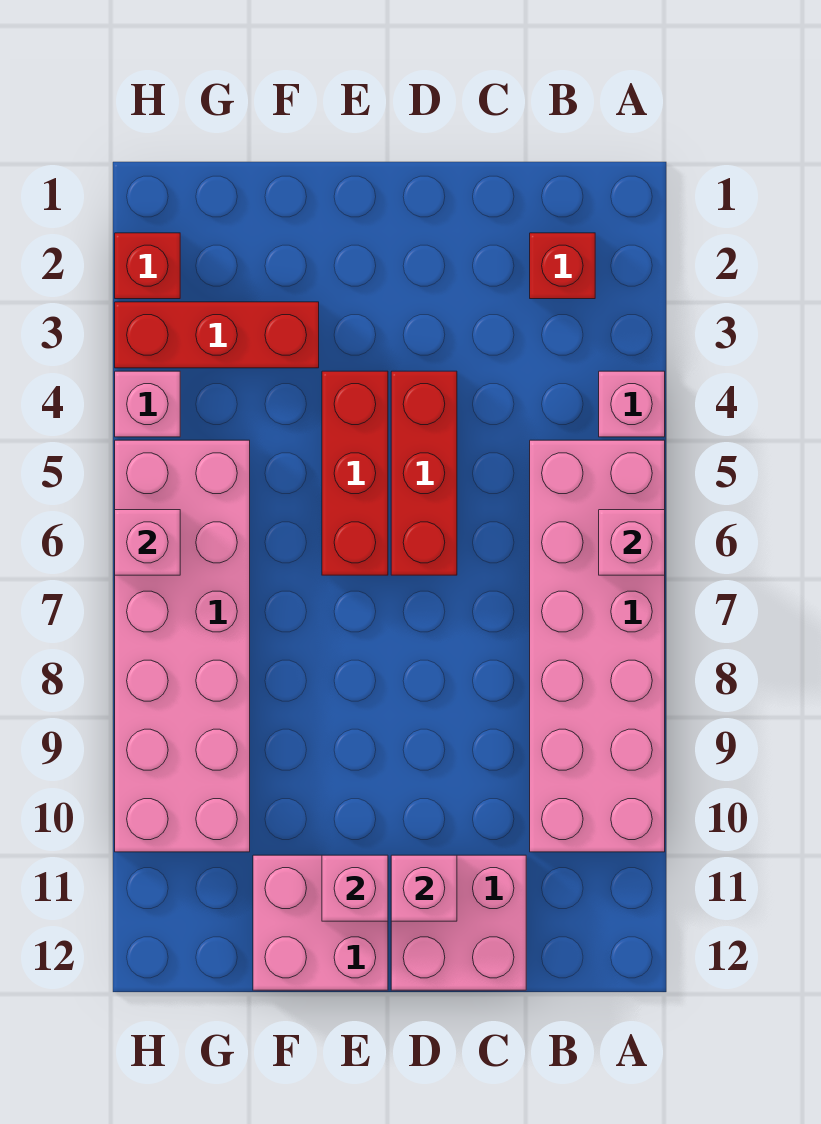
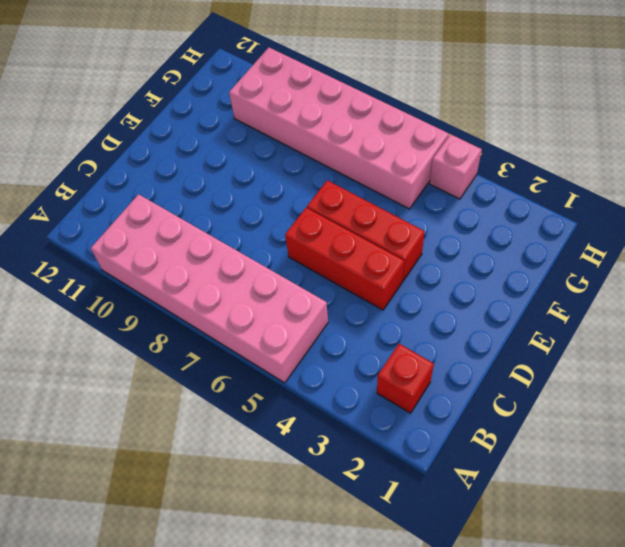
none -> pink brick A4 level 1
none -> pink brick C11:D12 level 1
none -> pink brick E11:F12 level 1

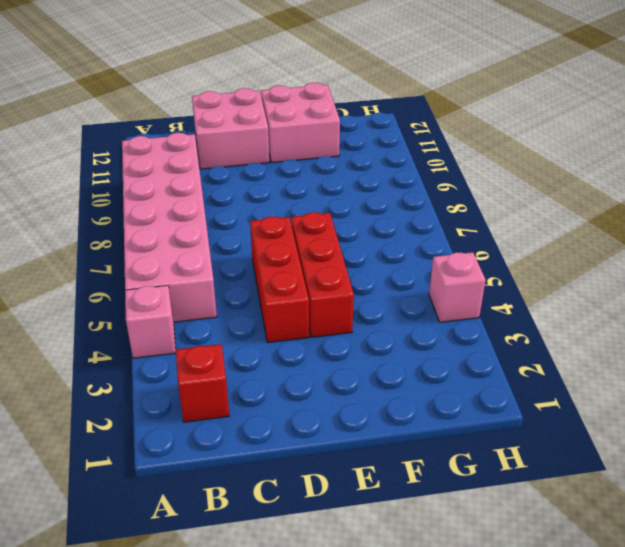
none -> red brick F3:H3 level 1
none -> pink brick G5:H10 level 1
none -> red brick H2 level 1

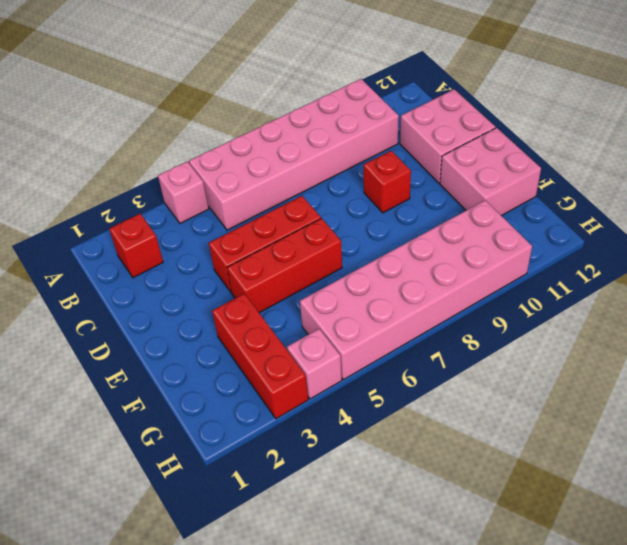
red brick D9 level 1 -> red brick H2 level 1
none -> pink brick A6 level 2
none -> pink brick D11 level 2
none -> pink brick E11 level 2

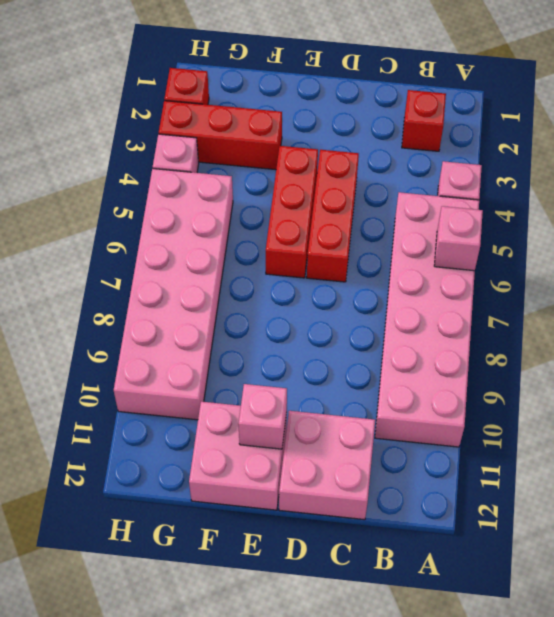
none -> pink brick D11 level 2
none -> pink brick H6 level 2

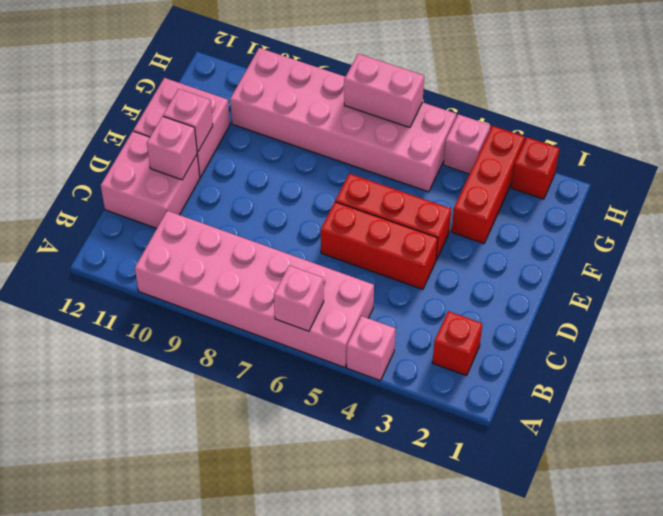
pink brick H6:H7 level 2 -> pink brick H6 level 2

